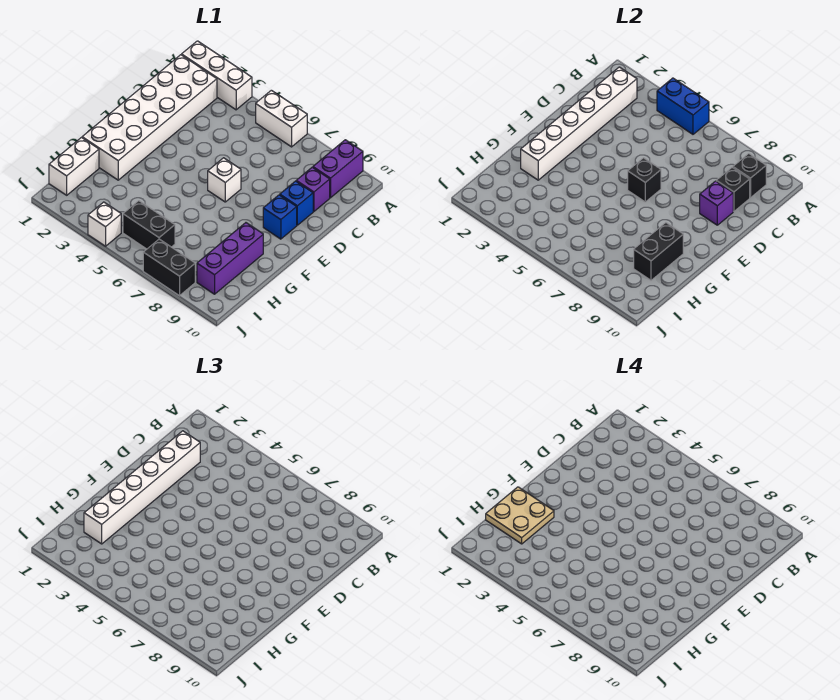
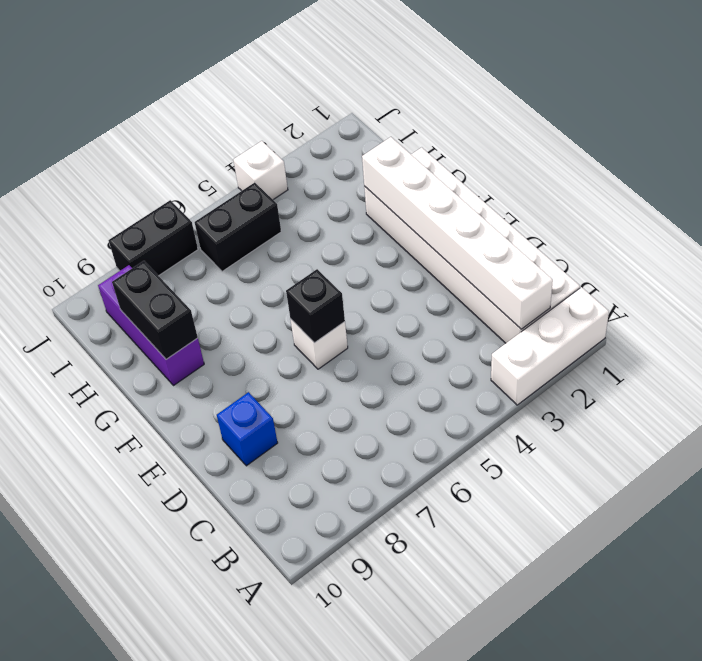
none -> white brick A5:A6 level 1
none -> purple brick A9:B9 level 1
none -> purple brick C9 level 1

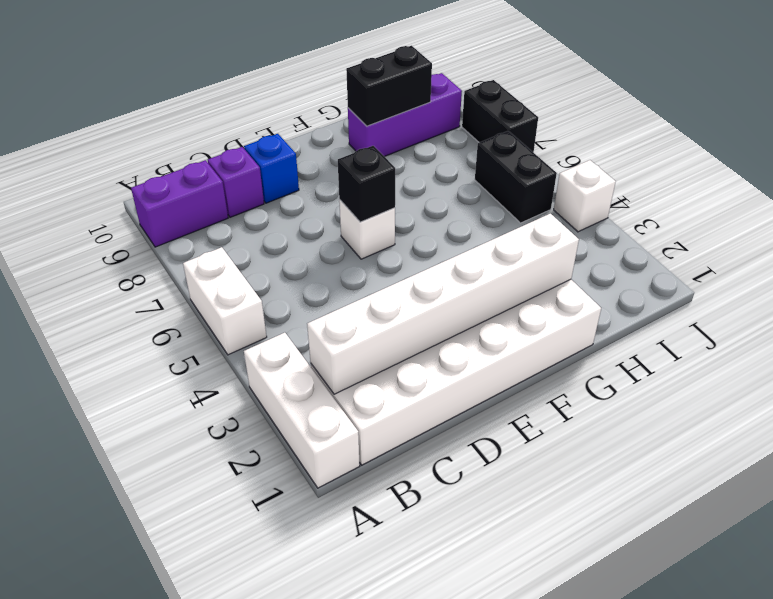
none -> blue brick E9 level 1
none -> white brick H1:I1 level 1
none -> blue brick A4:A5 level 2

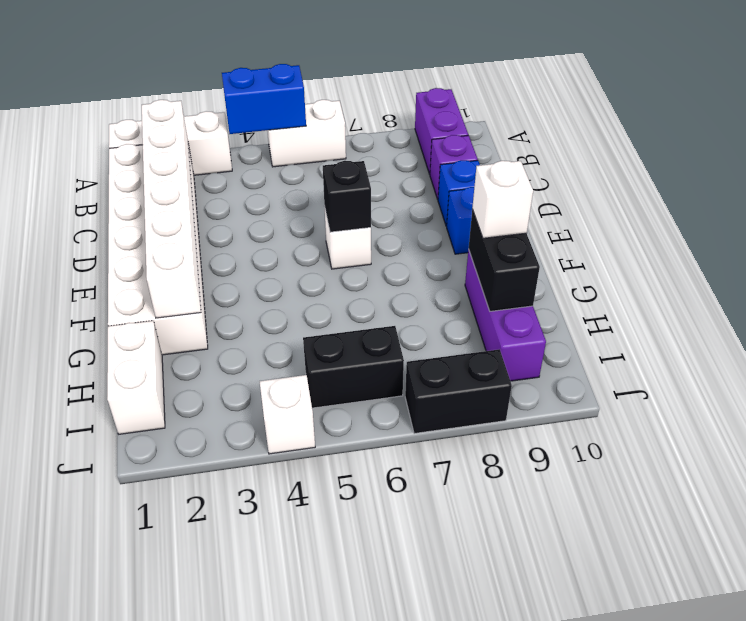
white brick G9 level 3 -> none
none -> black brick B9 level 2
none -> black brick C9 level 2
none -> purple brick D9 level 2

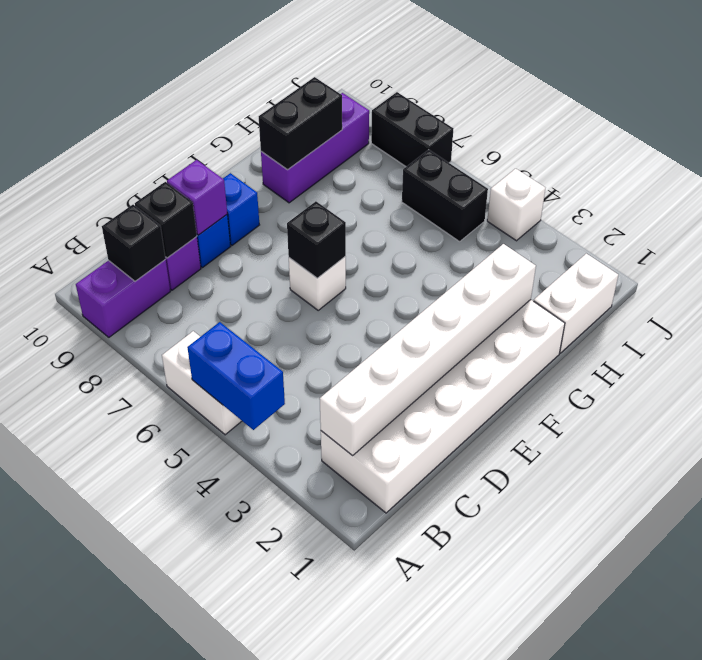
none -> white brick A1:A3 level 1
none -> white brick C2:H2 level 3
none -> tan plate G1:H2 level 4

